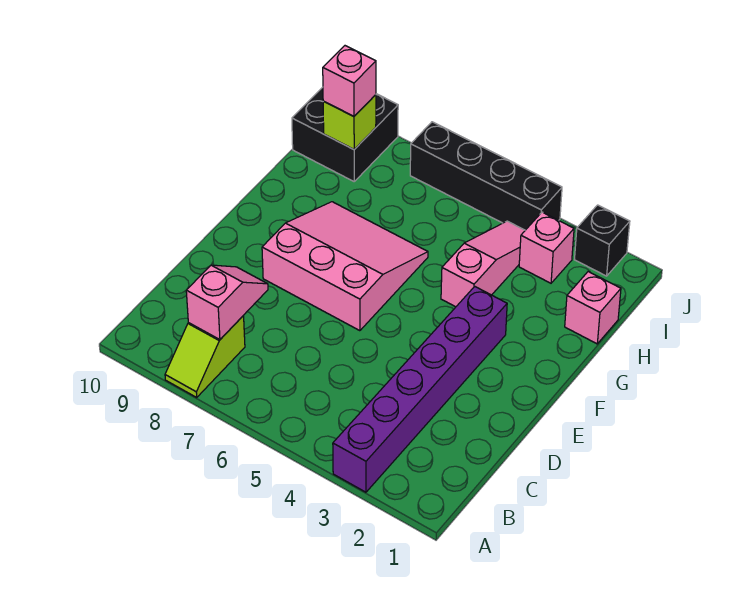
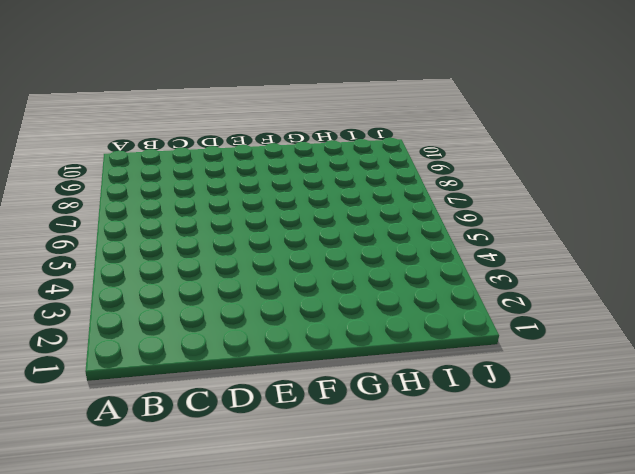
none -> purple brick A3:F3 level 1
none -> lime slope A8:B8 level 1 top B
none -> pink slope E6:G8 level 1 top E

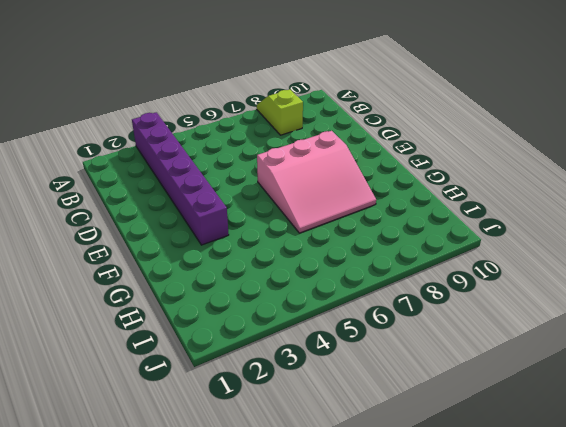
none -> pink slope G4:I4 level 1 top G
none -> pink brick H1 level 1
none -> pink brick I3 level 1

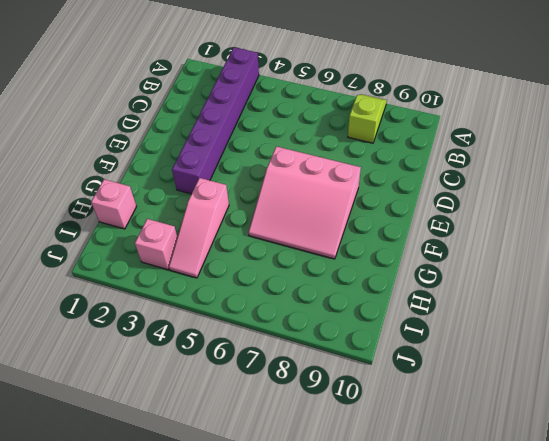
none -> black brick I9:J10 level 1
none -> black brick J2 level 1
none -> black brick J4:J7 level 1

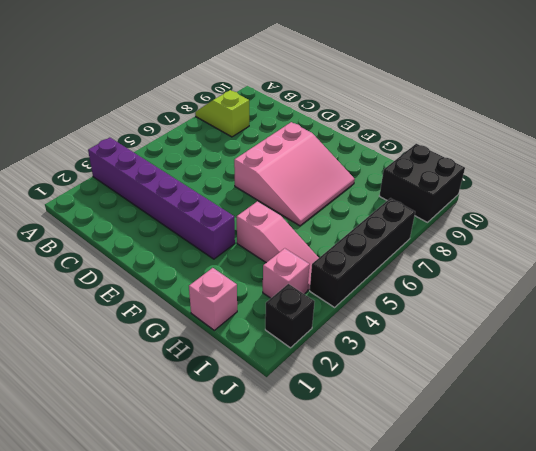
none -> pink slope B8:C8 level 2 top B
none -> lime brick I9 level 2
none -> pink brick I9 level 3

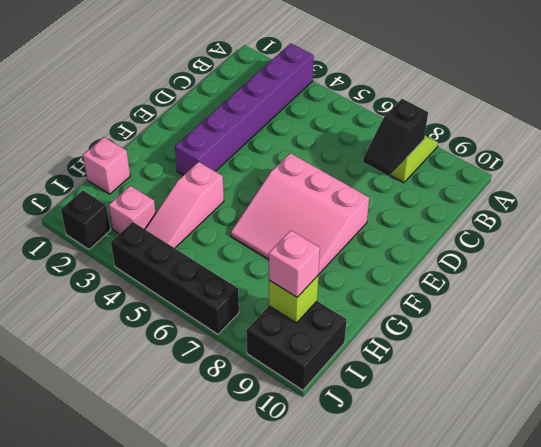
black slope B8:C8 level 2 top B -> pink slope B8:C8 level 2 top B

